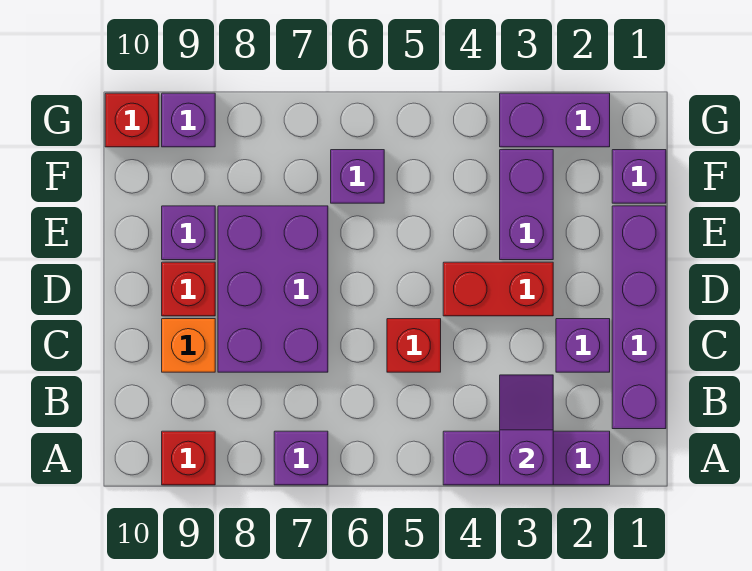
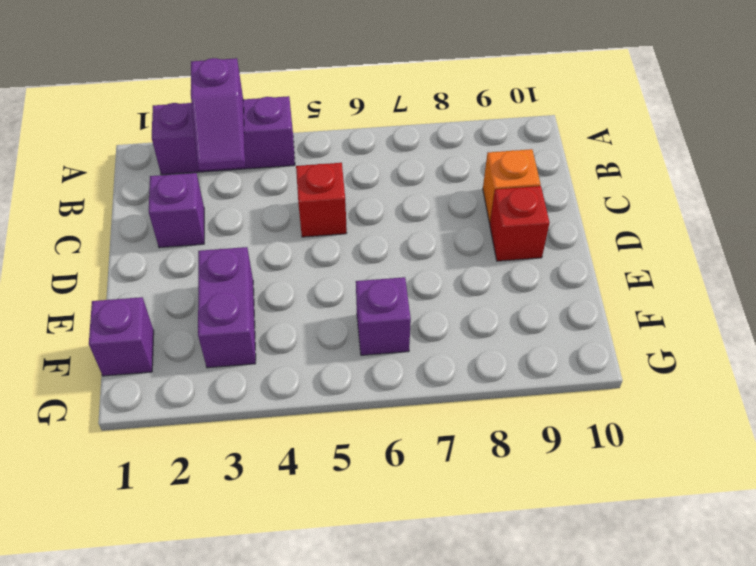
none -> purple brick A7 level 1
none -> red brick A9 level 1
none -> purple brick B1:E1 level 1

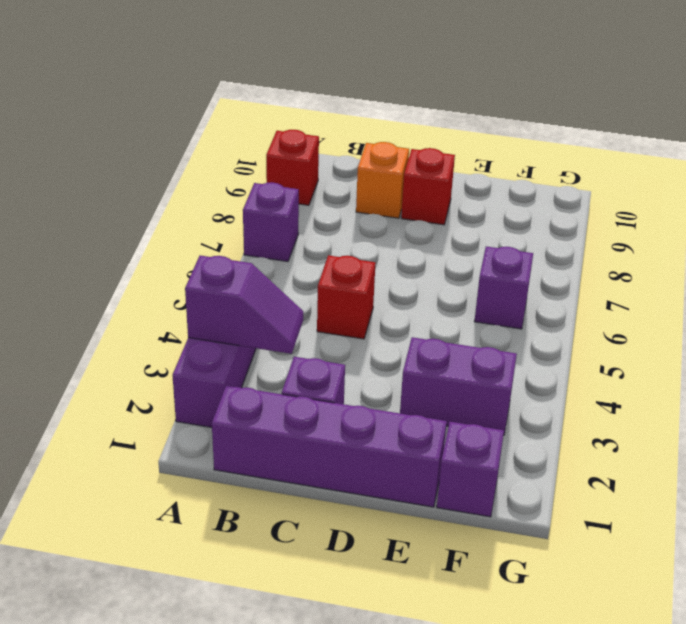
none -> purple brick C7:E8 level 1
none -> red brick D3:D4 level 1
none -> purple brick E9 level 1

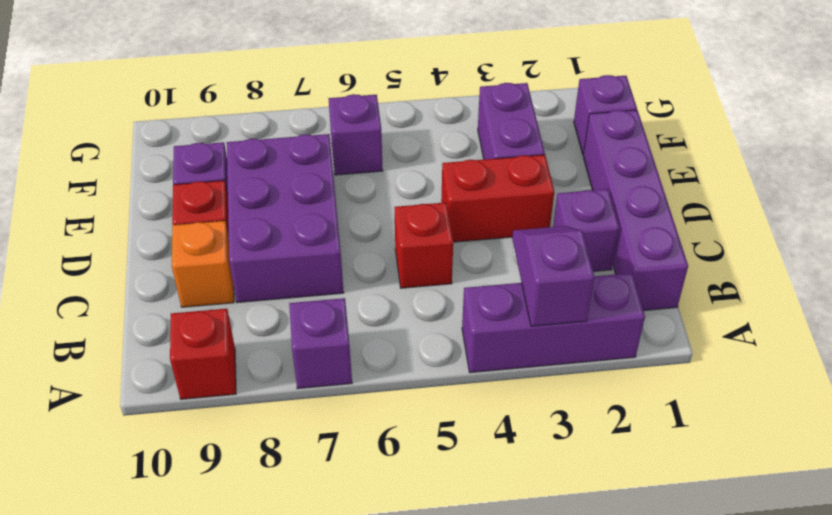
none -> purple brick G2:G3 level 1
none -> purple brick G9 level 1
none -> red brick G10 level 1

